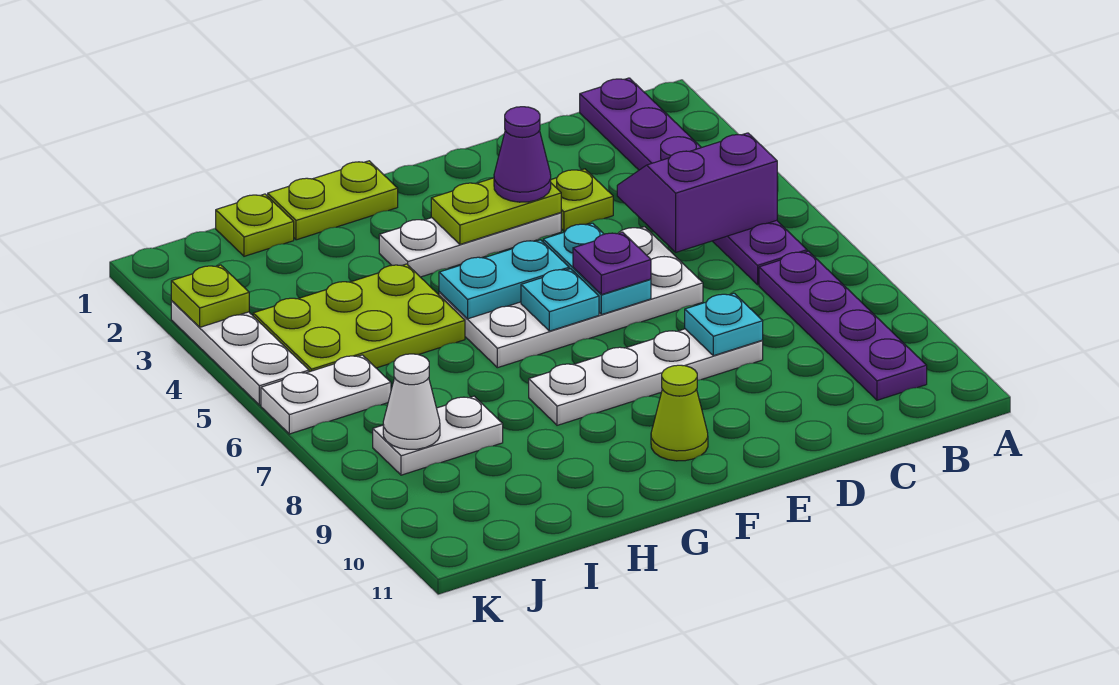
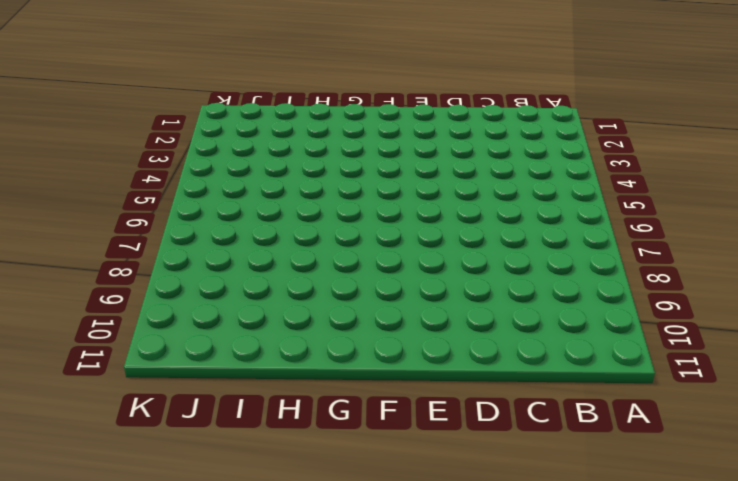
none -> purple plate B1:B6 level 1
none -> purple plate B7:B10 level 1
none -> lime plate D3 level 1

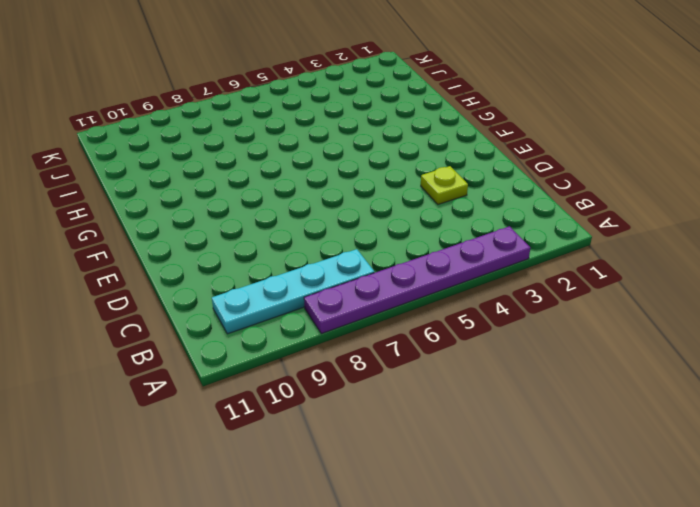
purple plate A3:A8 level 1 -> purple plate B1:B6 level 1
cyan plate B7:B10 level 1 -> purple plate B7:B10 level 1
none -> white plate D5:G6 level 1
none -> white plate D8:G8 level 1
none -> white plate E3:G3 level 1

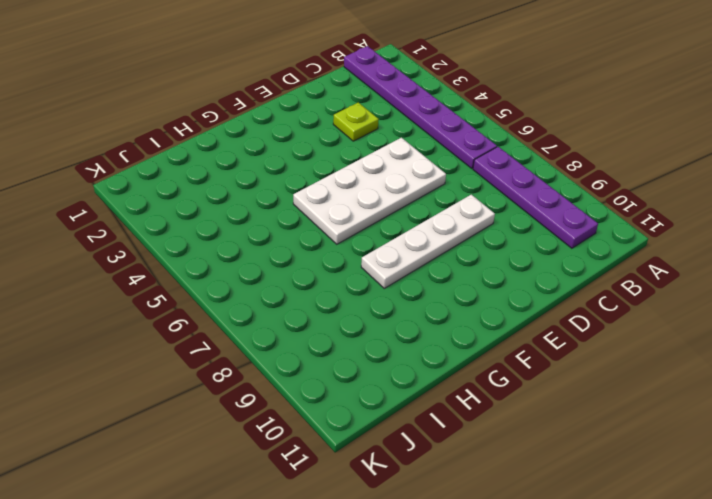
none -> white plate E3:G3 level 1
none -> lime cone F10 level 1
none -> lime plate G1:H1 level 1

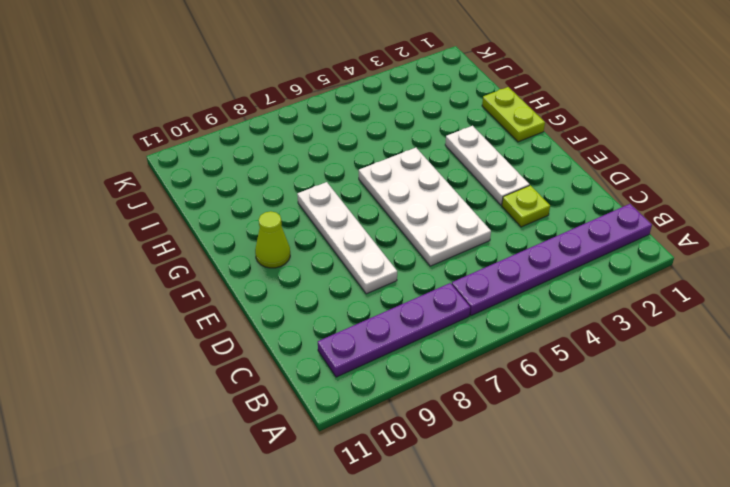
none -> lime plate H4:J5 level 1
none -> lime plate I1 level 1
none -> white plate I8:J8 level 1

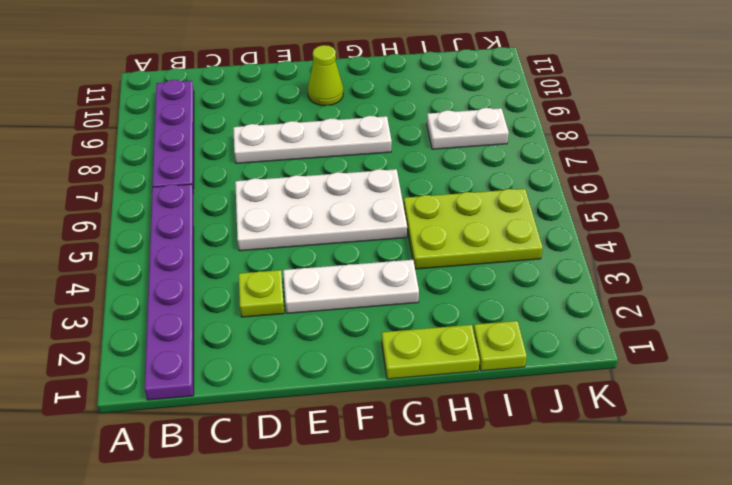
none -> white plate J6:K6 level 1
none -> white plate K3:K5 level 1
none -> purple slope B4:C5 level 2 top 5

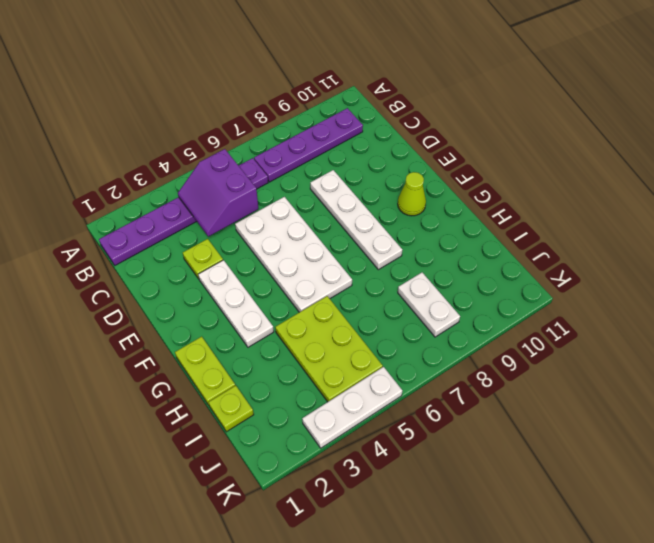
none -> white plate J6:K6 level 1
none -> cyan plate D8 level 2
none -> lime plate E3:F3 level 2

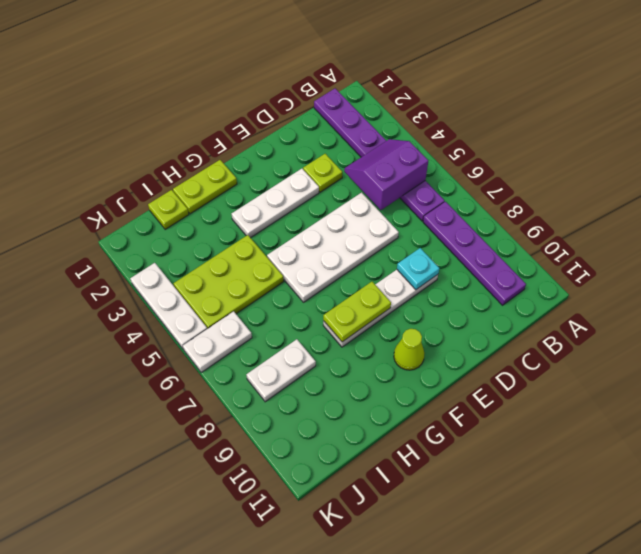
lime plate F8:G8 level 2 -> lime plate E3:F3 level 2
none -> cyan plate E5:E6 level 2
none -> cyan plate F5:G5 level 2
none -> cyan plate F6 level 2

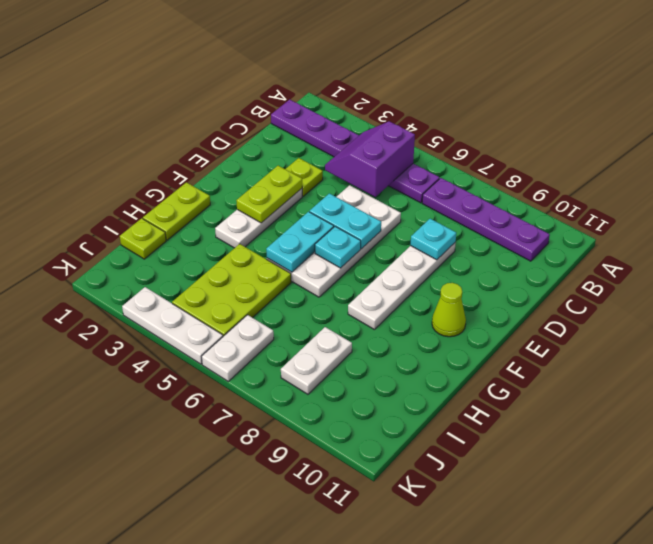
none -> white cone J8 level 2
none -> lime plate K3 level 2
none -> purple cone E3 level 3

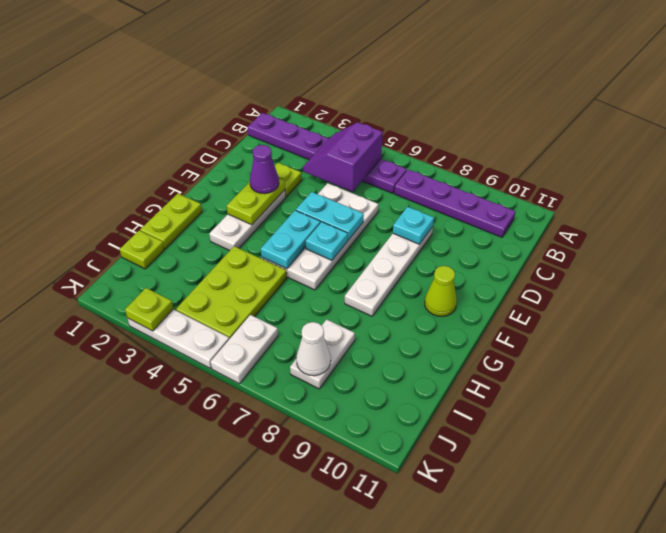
none -> purple plate E6 level 3

